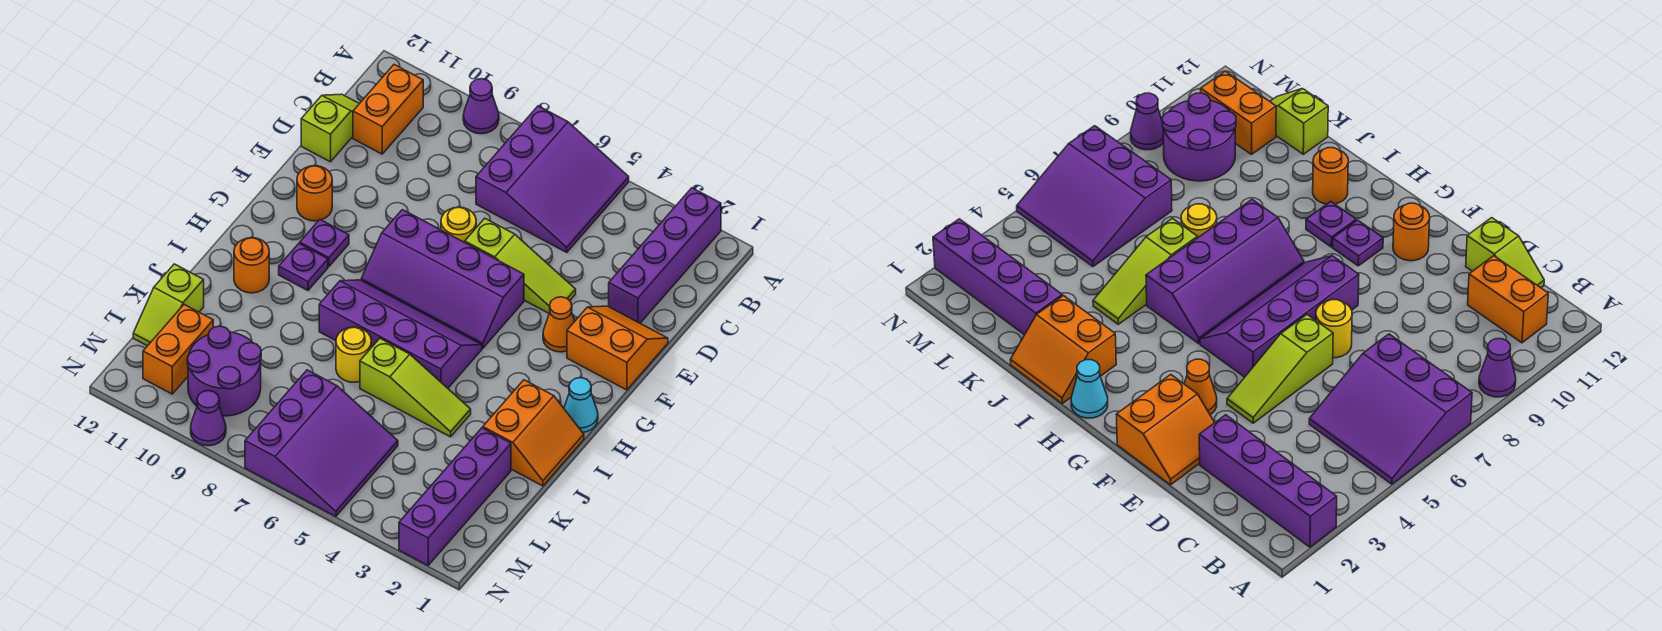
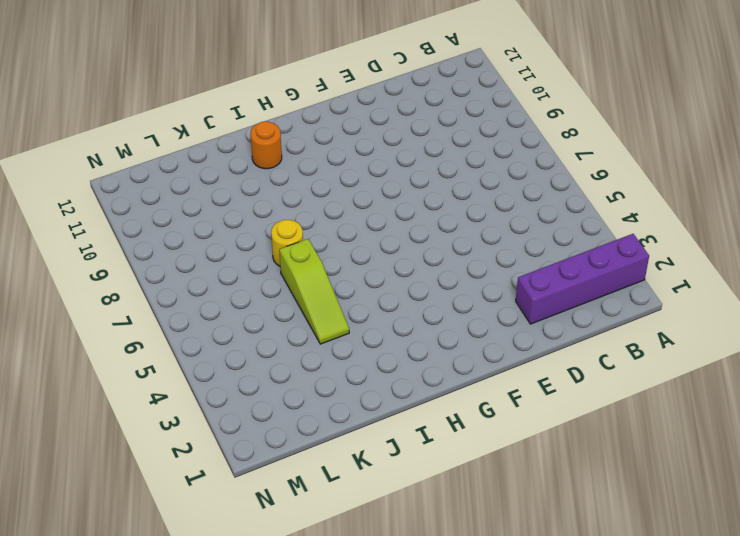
none -> purple slope A5:C7 level 1 top 7
none -> purple cone A9 level 1
none -> orange brick B11:C11 level 1

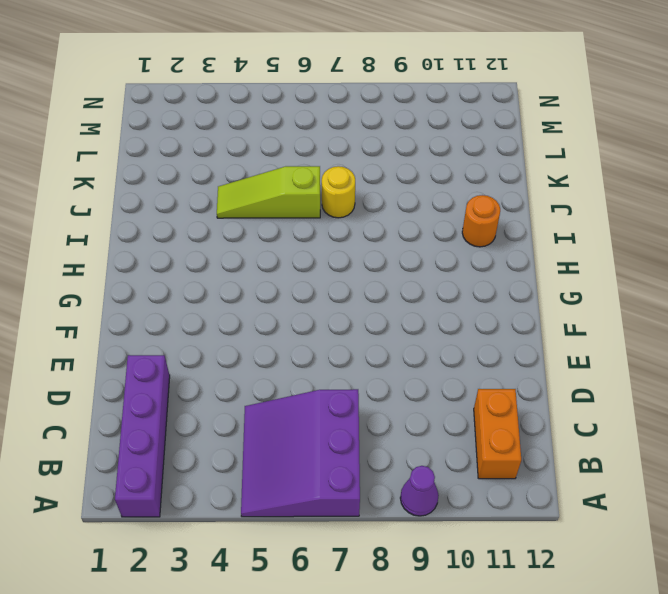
none -> lime slope C12:D12 level 1 top D
none -> orange slope E1:F2 level 1 top F
none -> lime slope E4:E6 level 1 top 6

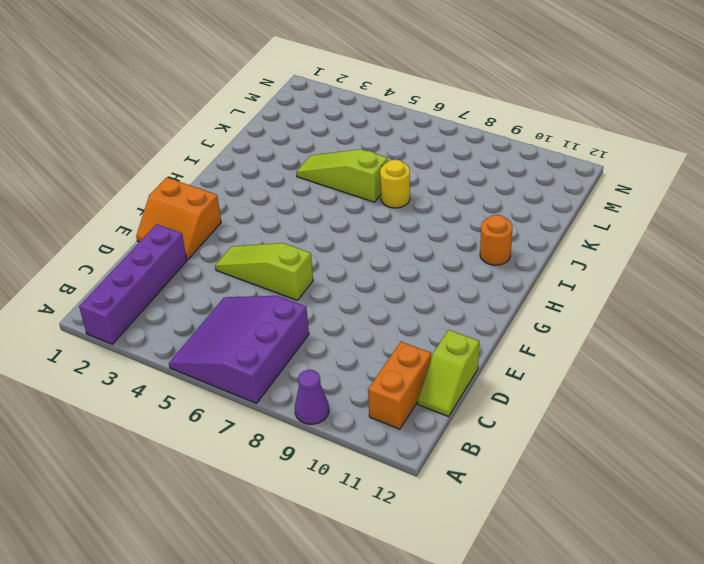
none -> yellow round brick E7 level 1
none -> orange cone F3 level 1
none -> purple slope F5:G8 level 1 top F

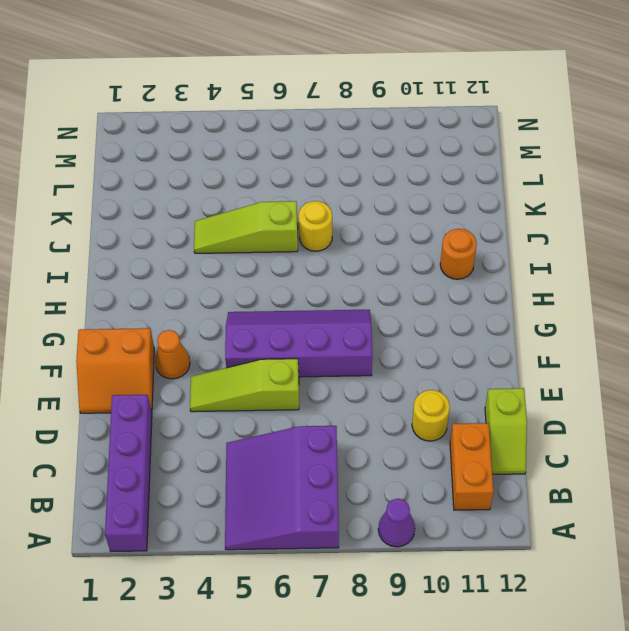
yellow round brick D10 level 1 -> yellow round brick E7 level 1
none -> orange round brick F11 level 1
none -> purple plate G10 level 1
none -> cyan cone H1 level 1

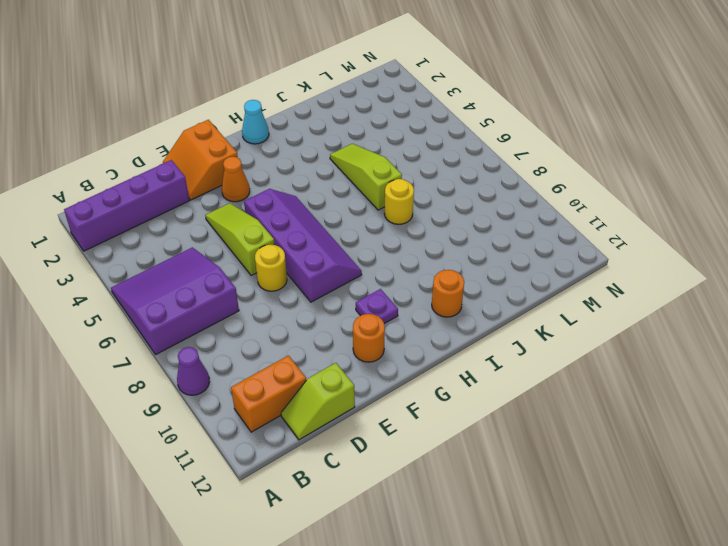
none -> purple slope H5:I8 level 1 top I
none -> purple plate H10 level 1
none -> orange slope I1:J2 level 1 top 2

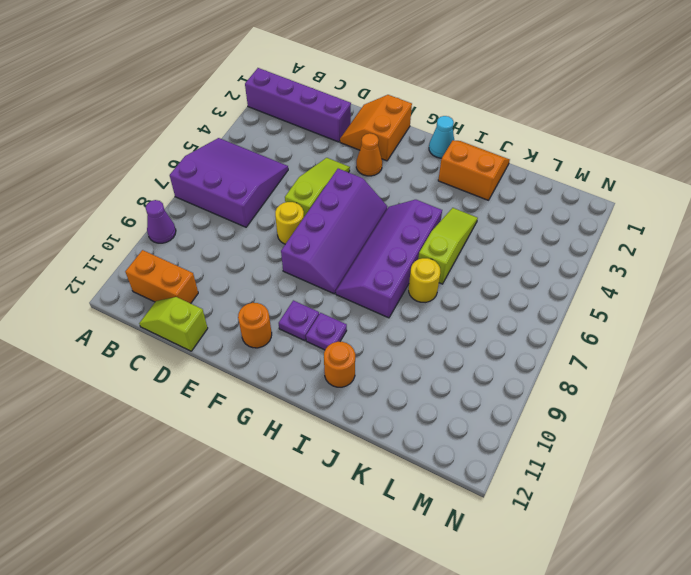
none -> purple brick K2:N2 level 1
none -> lime slope K12:L12 level 1 top K
none -> purple slope L5:N7 level 1 top 7

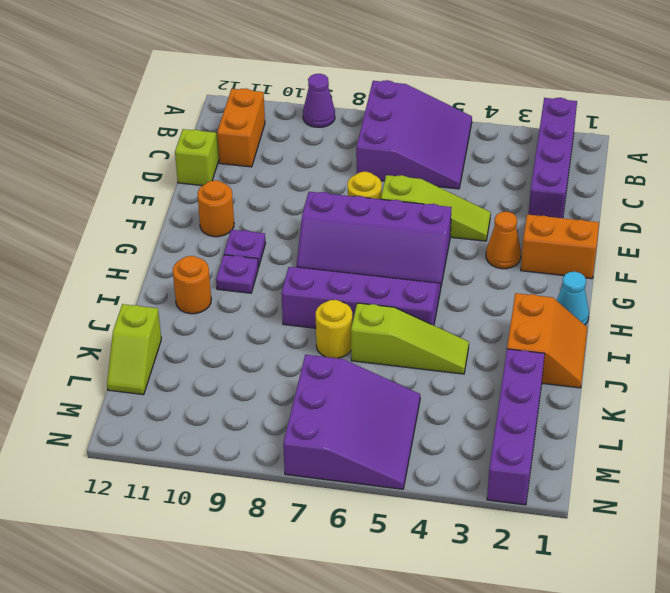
none -> purple round brick L9:M10 level 1
none -> orange brick L11:M11 level 1
none -> purple cone N9 level 1

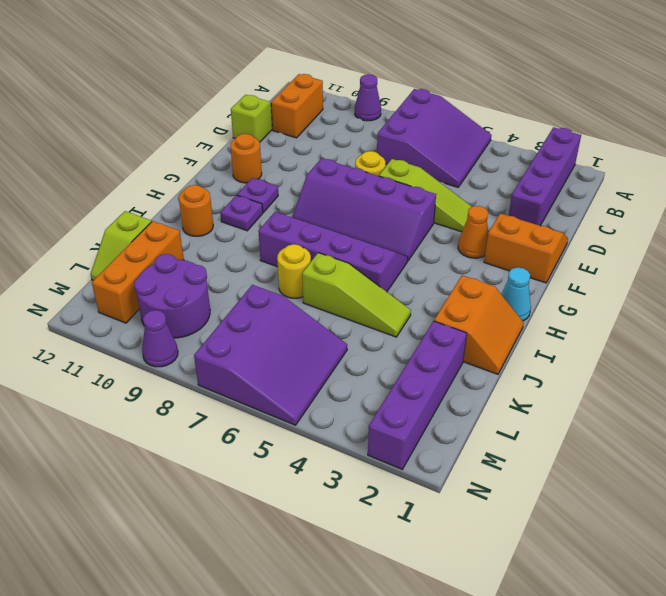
orange brick K11:M11 level 1 -> orange brick L11:M11 level 1

